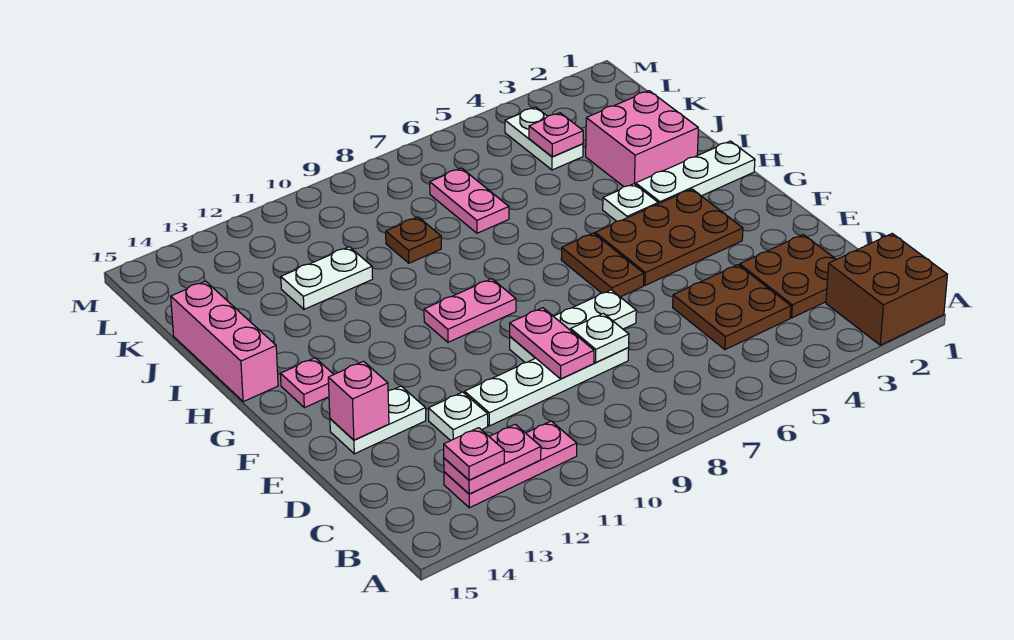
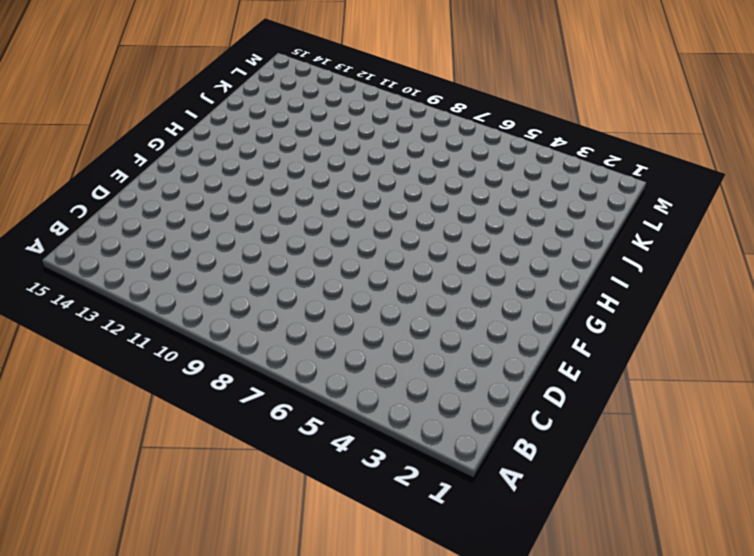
none -> brown brick A1:B2 level 1
none -> pink plate B11:B13 level 1
none -> brown plate C2:D3 level 1

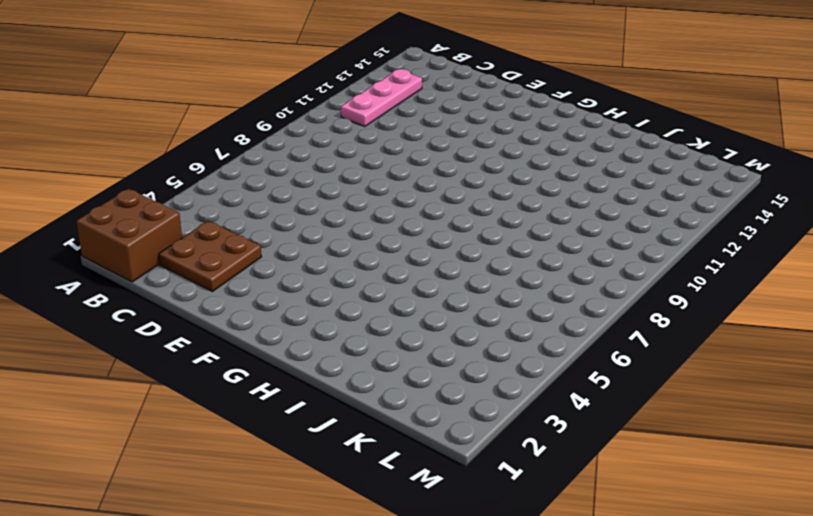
none -> brown plate C4:D5 level 1
none -> white plate D8:D11 level 1
none -> white plate D12 level 1

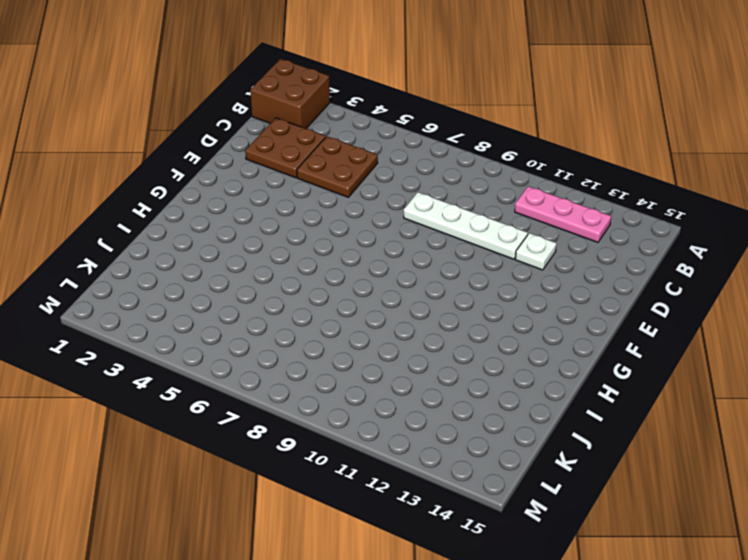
none -> white plate E7:E9 level 1
none -> white plate E13:E14 level 1
none -> brown plate F3:G5 level 1

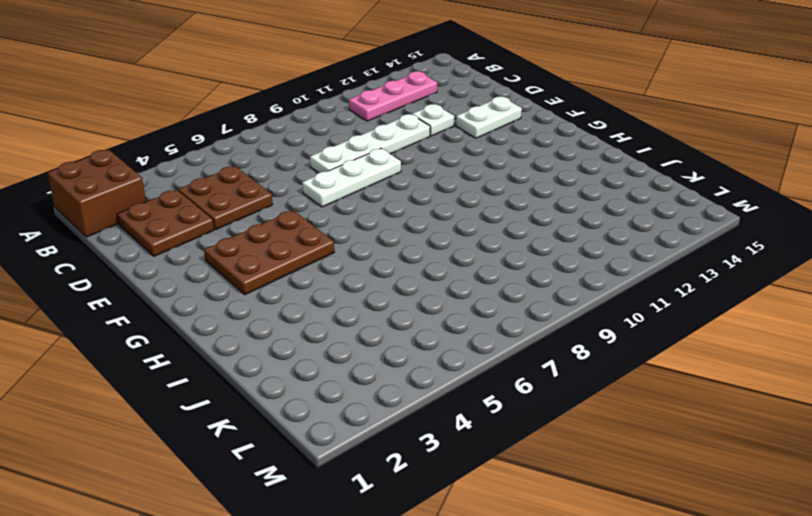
none -> brown plate F6:G6 level 1
none -> pink plate G9:G10 level 1
none -> pink plate G14 level 1

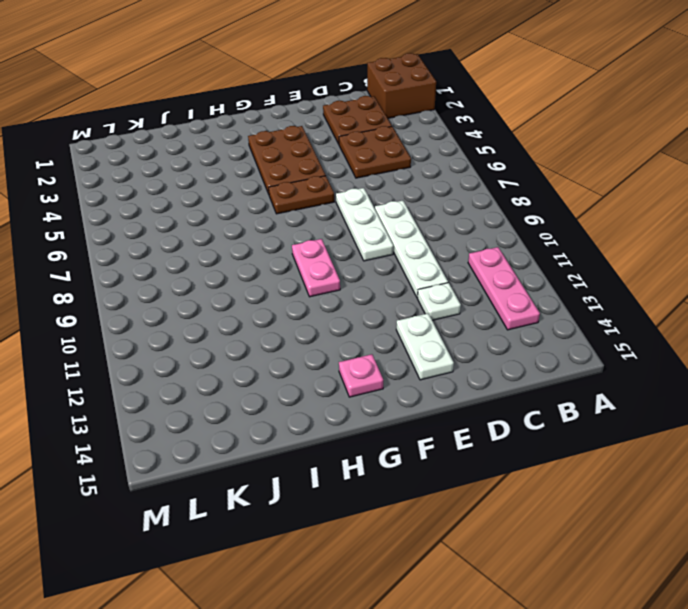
none -> white plate H1:H3 level 1
none -> white plate H4 level 1
none -> pink brick H15:J15 level 1

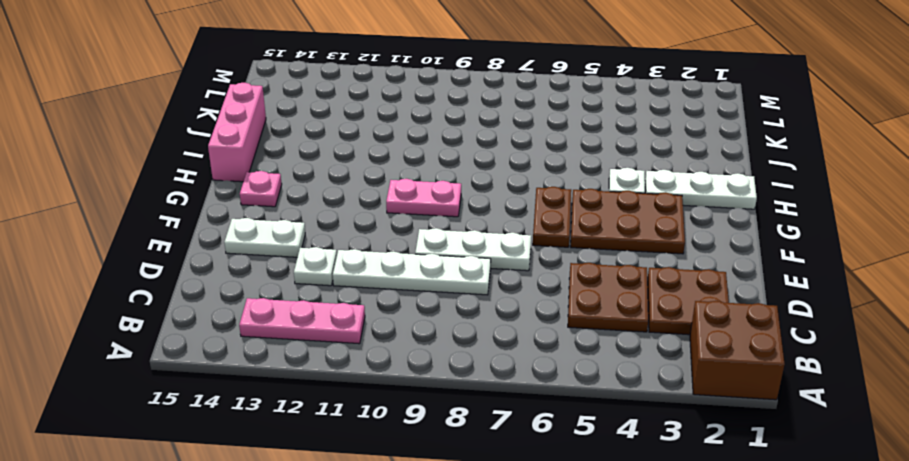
none -> pink brick I2:J3 level 1
none -> pink plate J7:K7 level 1
none -> brown plate J9 level 1

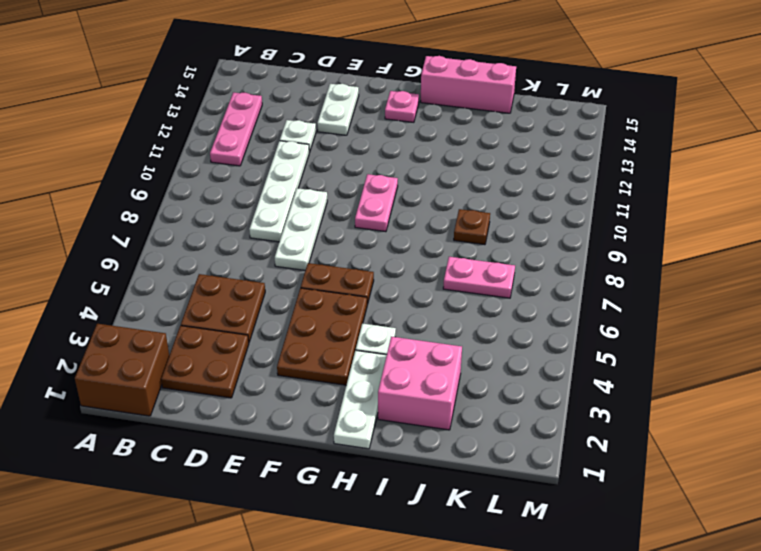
none -> white plate J11:J12 level 1
none -> white plate K4:L4 level 1
none -> pink plate B12:B13 level 2

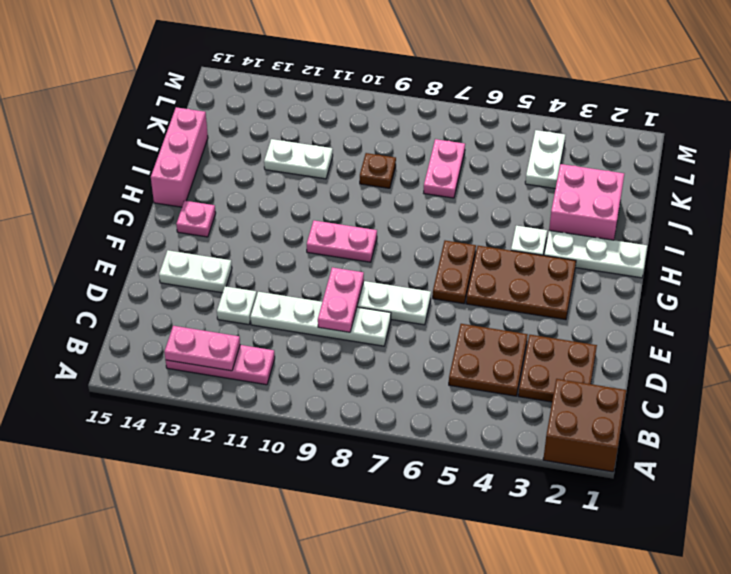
none -> white plate D8 level 2
none -> pink brick E14 level 2
none -> pink plate K4 level 2

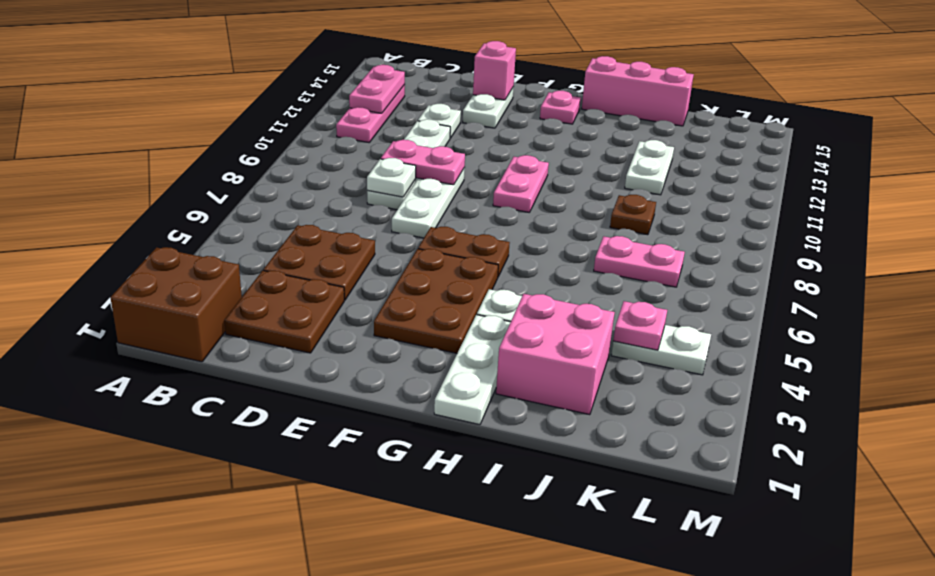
none -> pink plate B13 level 3

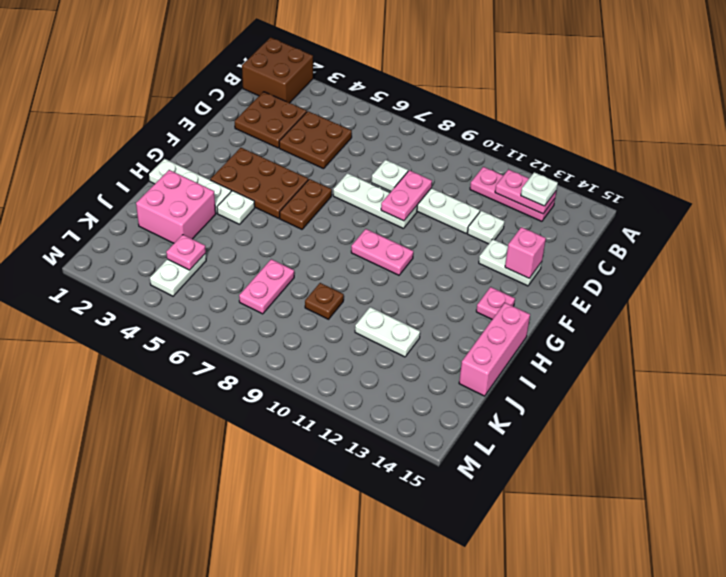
white plate B13 level 3 -> pink plate B13 level 3

